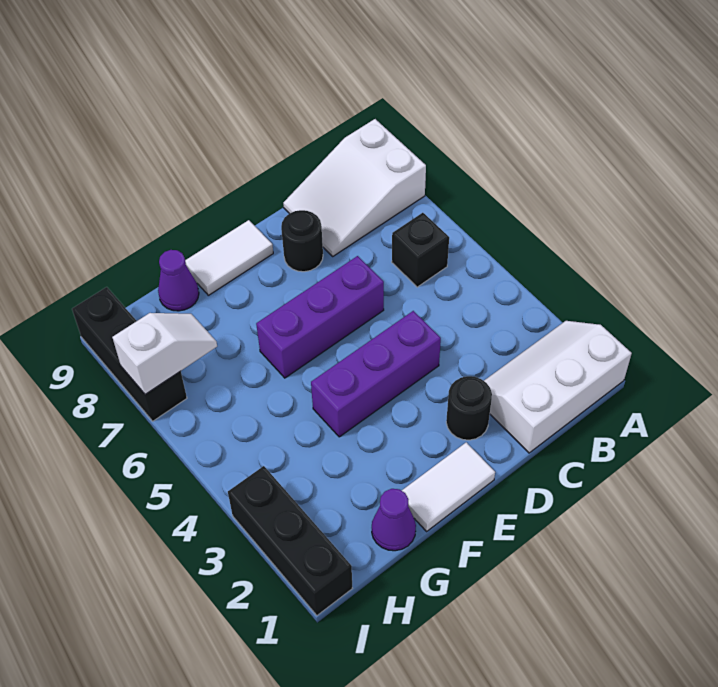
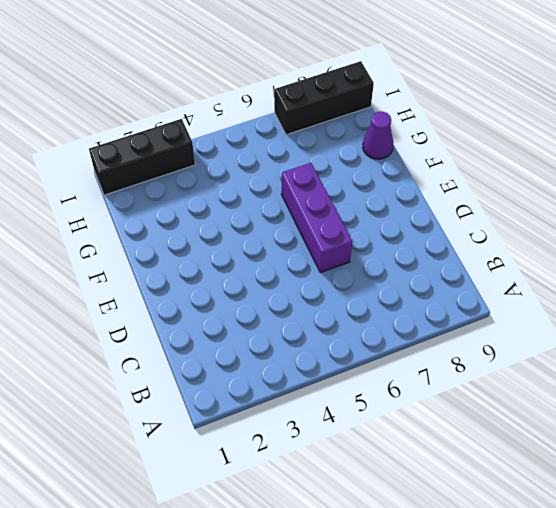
none -> white slope A1:C2 level 1 top 1
none -> white slope A8:C9 level 1 top A
none -> black brick B6 level 1

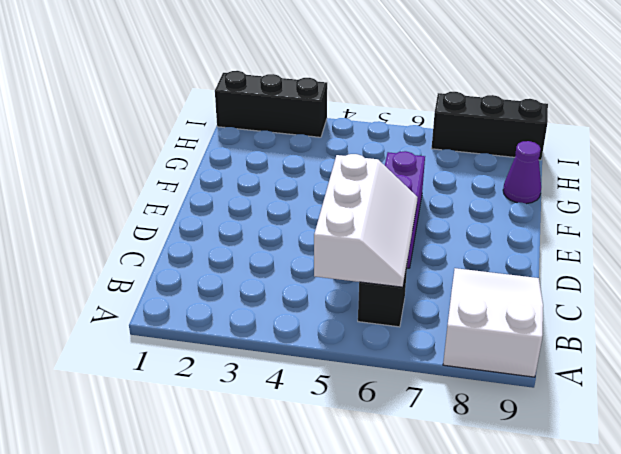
white slope B5:D6 level 2 top 5 -> white slope A1:C2 level 1 top 1
none -> black round brick D2 level 1
none -> purple brick D4:F4 level 1
none -> black round brick D8 level 1

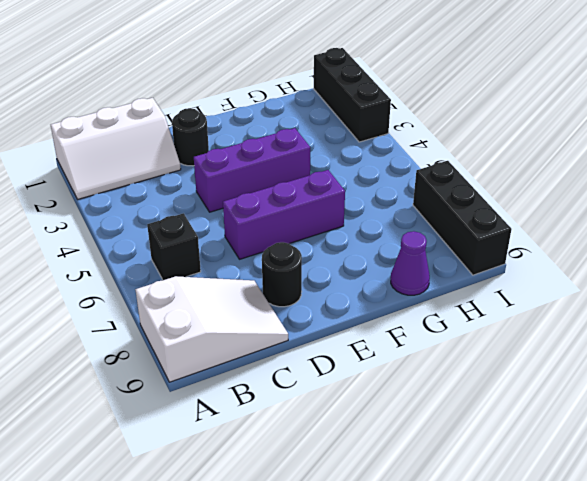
none -> white tile E1:F1 level 1
none -> white tile E9:F9 level 1
none -> purple cone G1 level 1

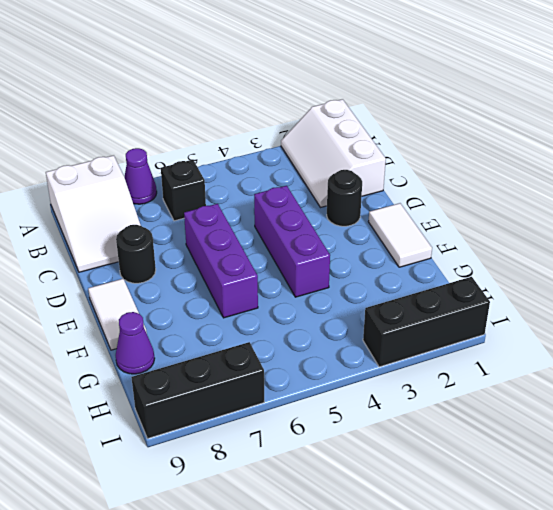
purple cone A7 level 1 -> purple cone G1 level 1
none -> white slope H7:I7 level 2 top I

